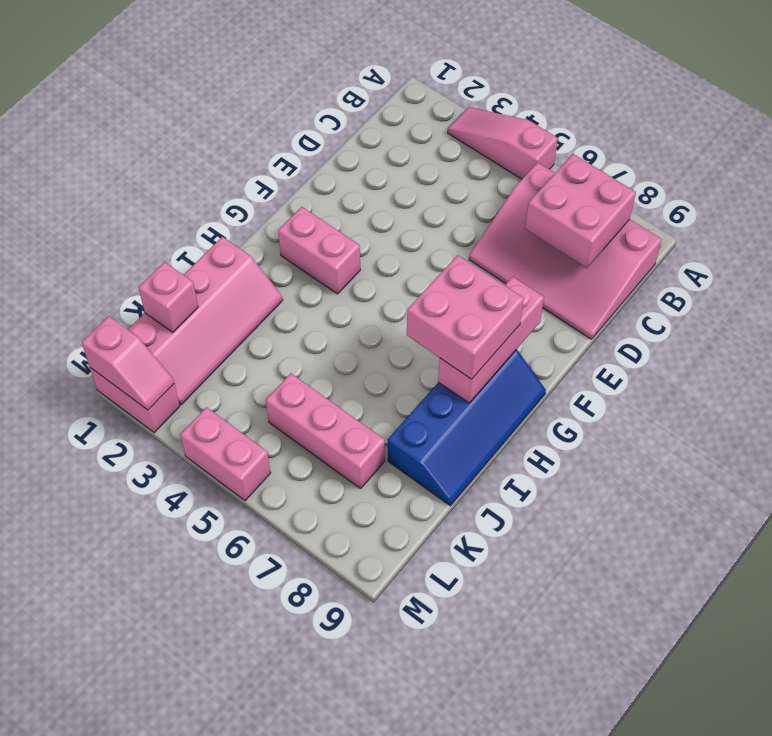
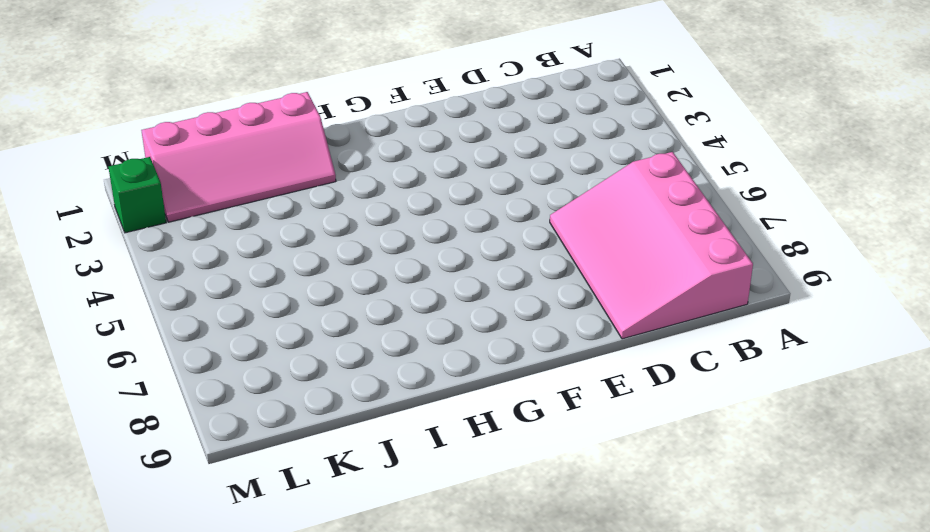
green brick M2 level 1 -> pink brick M1:M2 level 1
none -> pink slope A3:A5 level 1 top 5
none -> pink brick G2:G3 level 1
none -> blue slope G8:J9 level 1 top 8

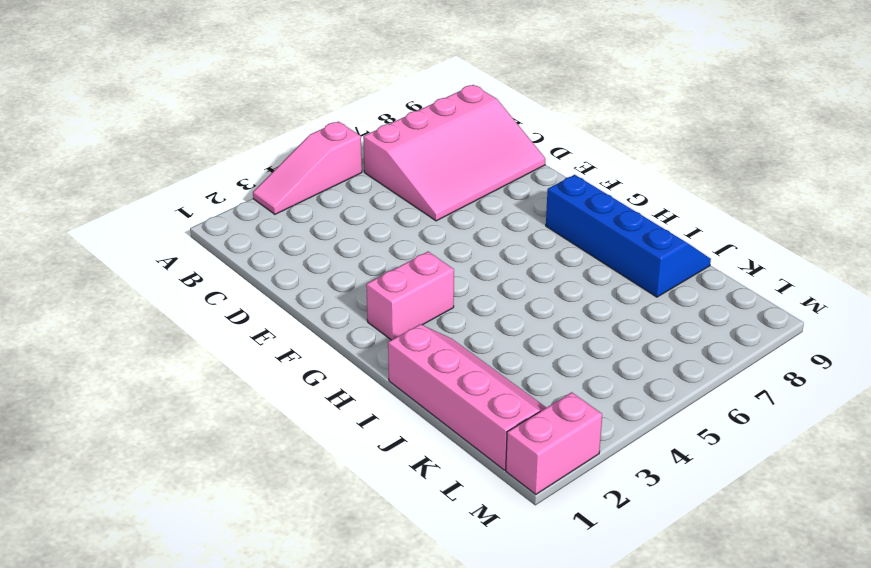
none -> pink brick K5:K7 level 1
none -> pink brick M4:M5 level 1
none -> pink brick B7:C8 level 2

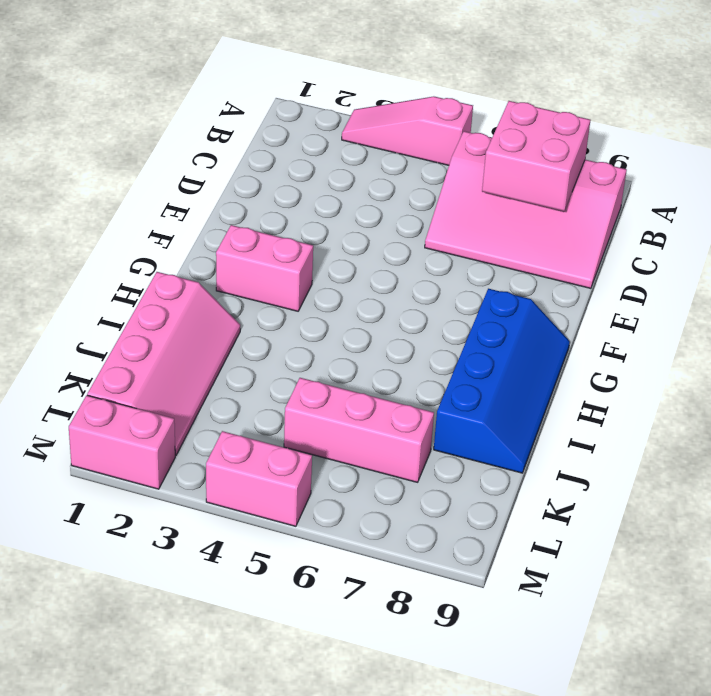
none -> pink brick F8:H8 level 2
none -> pink brick K1 level 2
none -> pink slope M1:M2 level 2 top 1

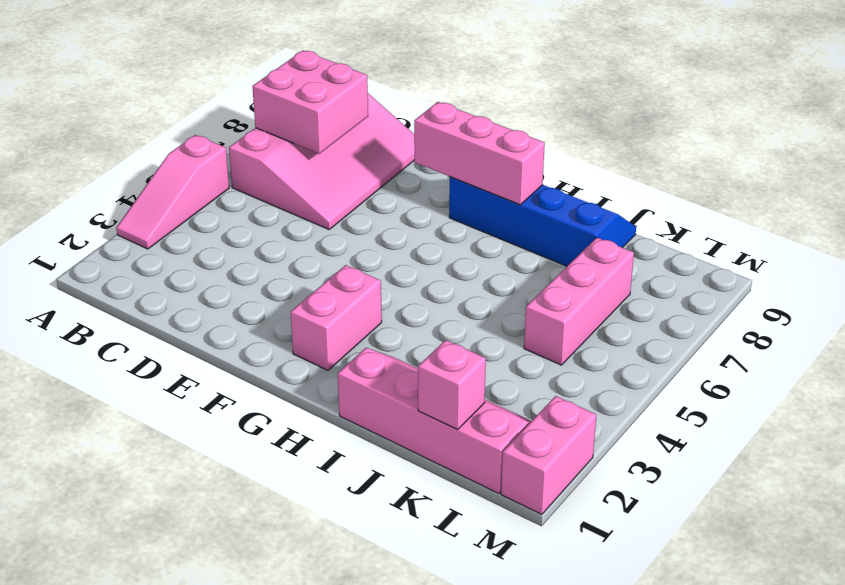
none -> pink brick M4:M5 level 1
none -> pink slope M1:M2 level 2 top 1
none -> pink brick G7:H8 level 3

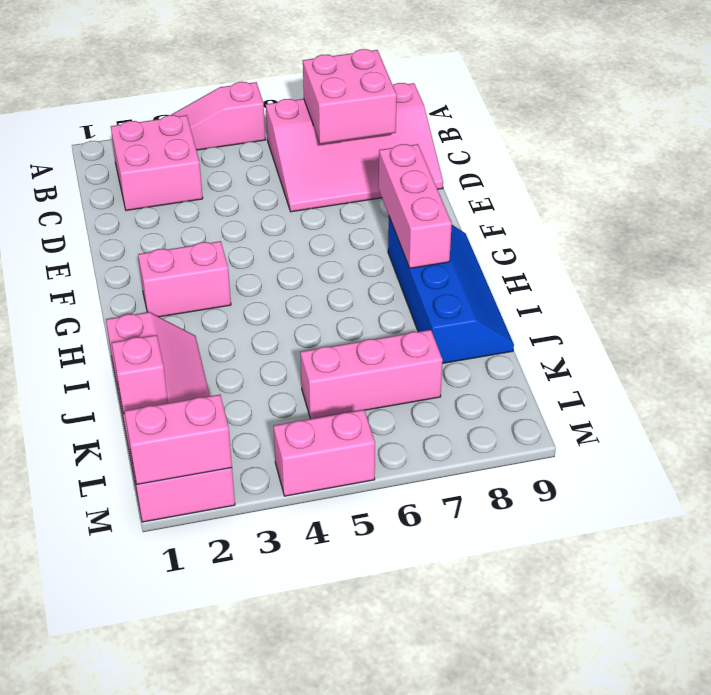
pink brick B2:C3 level 1 -> pink brick G7:H8 level 3
pink brick M1:M2 level 2 -> pink slope M1:M2 level 2 top 1

